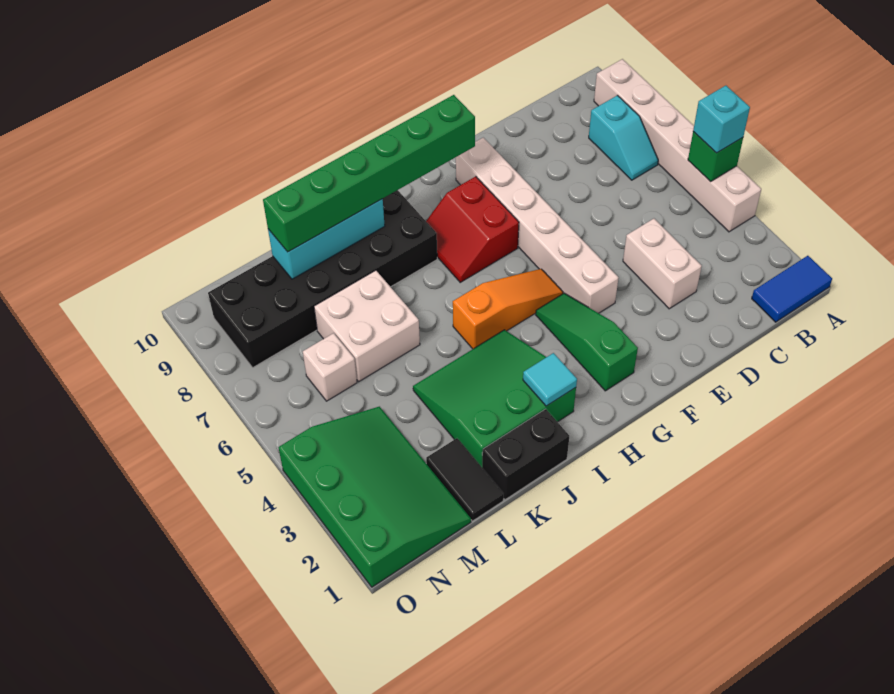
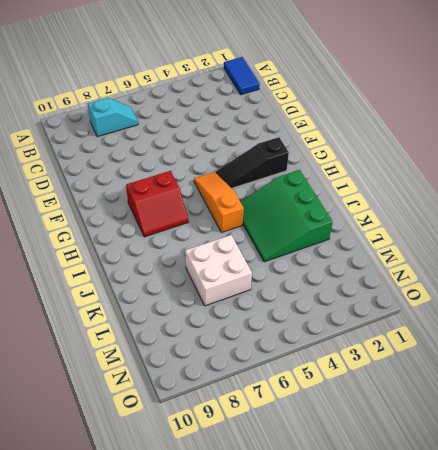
black slope G2:G4 level 1 top 2 -> green slope G2:G4 level 1 top 2
none -> white brick A4:A9 level 1
none -> white brick D3:D4 level 1
none -> white brick F4:F9 level 1

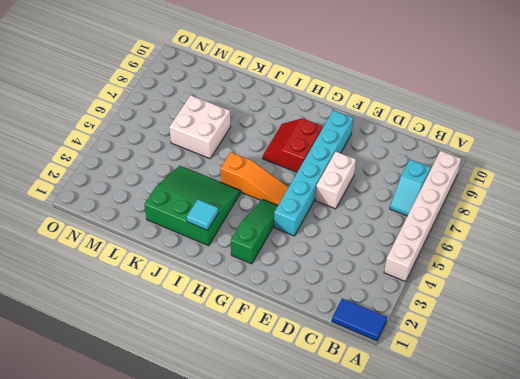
white brick E6:E7 level 1 -> white brick D3:D4 level 1
cyan brick F4:F9 level 1 -> white brick F4:F9 level 1
none -> black brick I8:N9 level 1
none -> black brick J1:K1 level 1
none -> black tile L1:L2 level 1

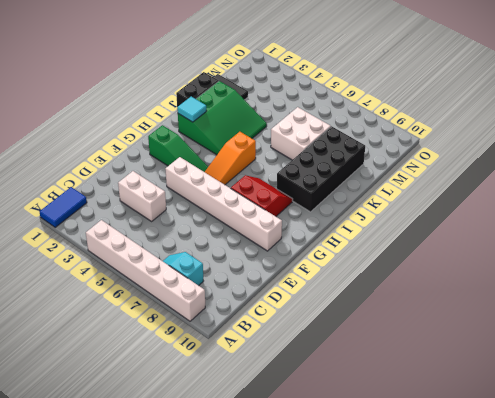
black brick I8:L9 level 1 -> black brick I8:N9 level 1
none -> green slope M1:O4 level 1 top O
none -> white brick M6 level 1
none -> green brick A5 level 2

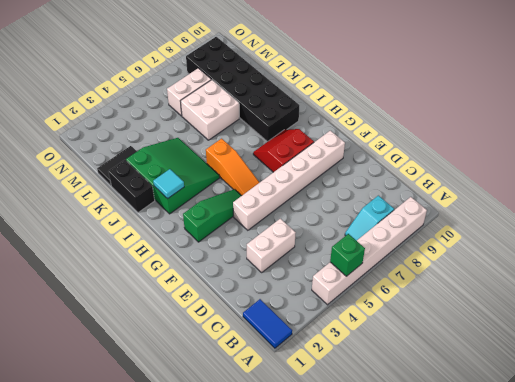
white brick M6:M7 level 1 -> white brick M6 level 1
none -> green slope M1:O4 level 1 top O
none -> cyan brick J9:L9 level 2
none -> cyan brick A5 level 3

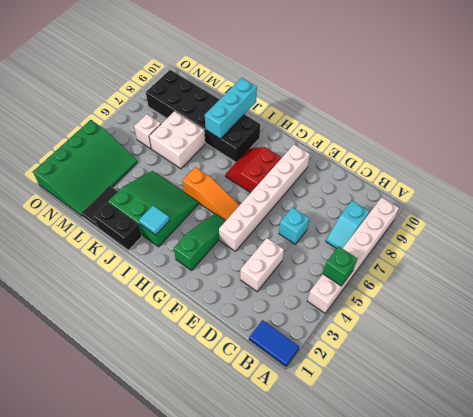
cyan brick D6 level 1 -> cyan brick A5 level 3
cyan brick J8:J10 level 2 -> cyan brick J9:L9 level 2
none -> green brick G9:L9 level 3

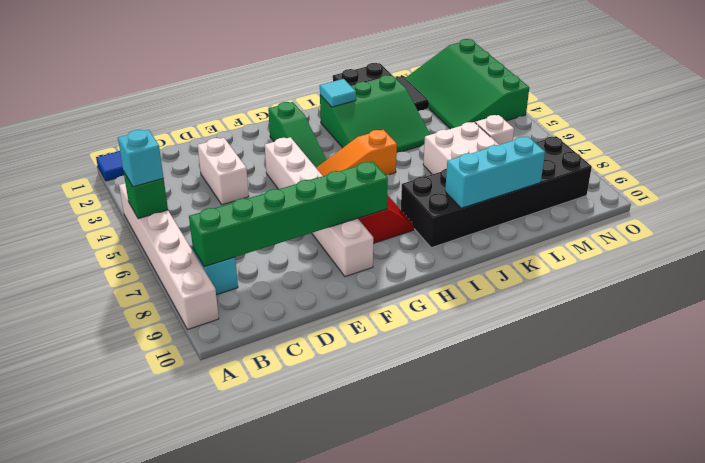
green brick B8:G8 level 2 -> green brick G9:L9 level 3

